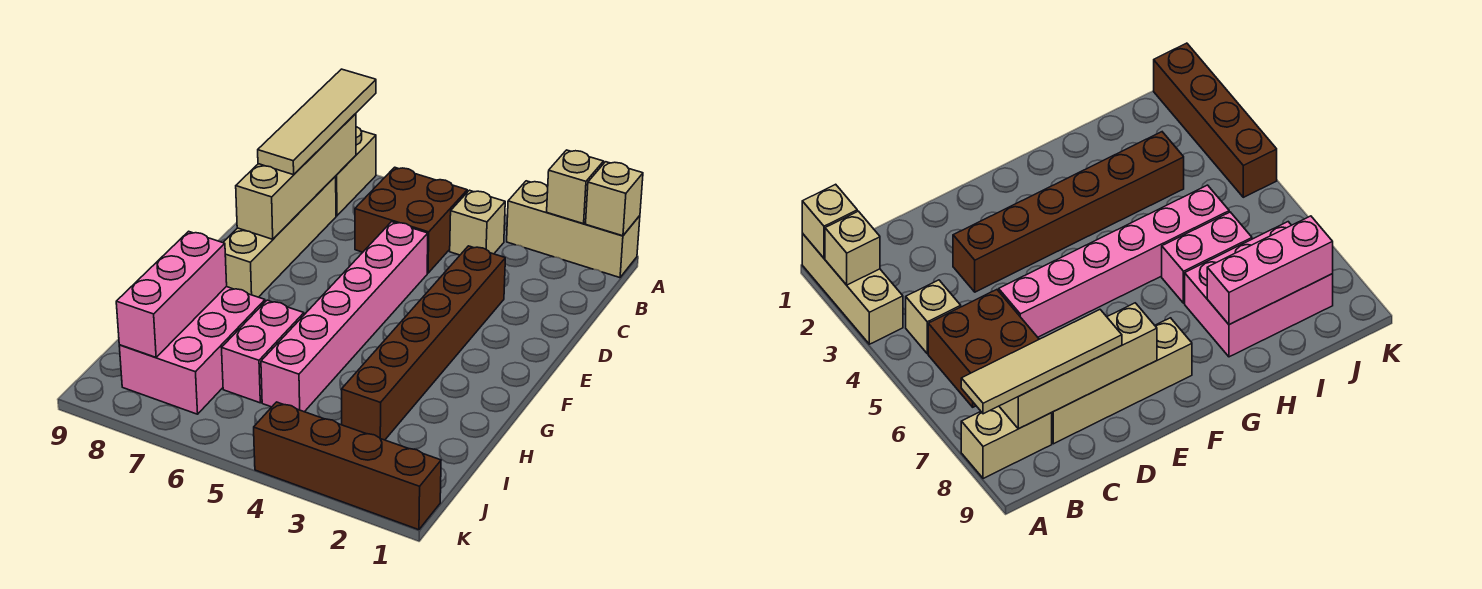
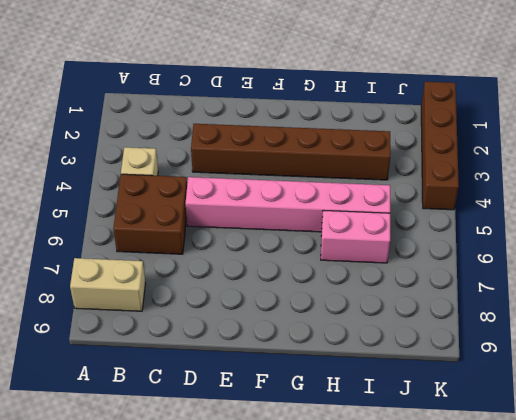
none -> tan brick A1:A3 level 1
none -> tan brick C8:F8 level 1
none -> pink brick H7:J8 level 1

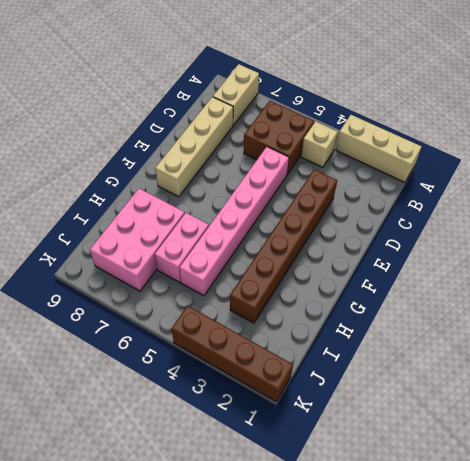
none -> tan brick A1 level 2
none -> tan brick A2 level 2
none -> tan brick B8:E8 level 2

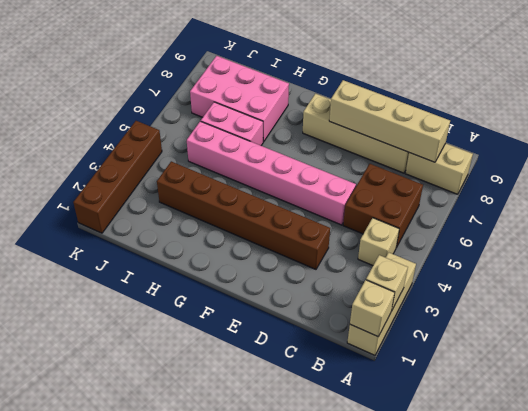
none -> pink brick H8:J8 level 2
none -> tan tile A8:D8 level 3

